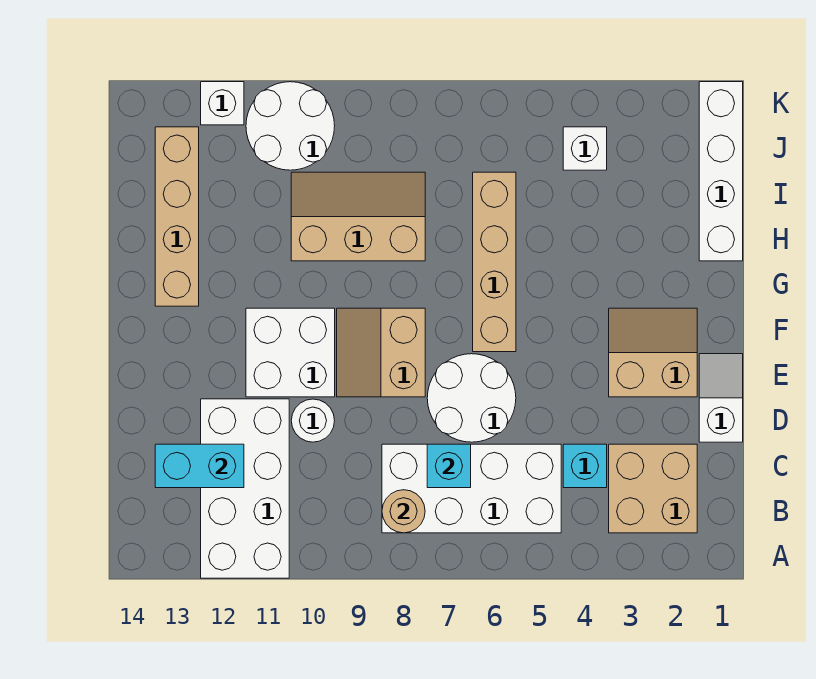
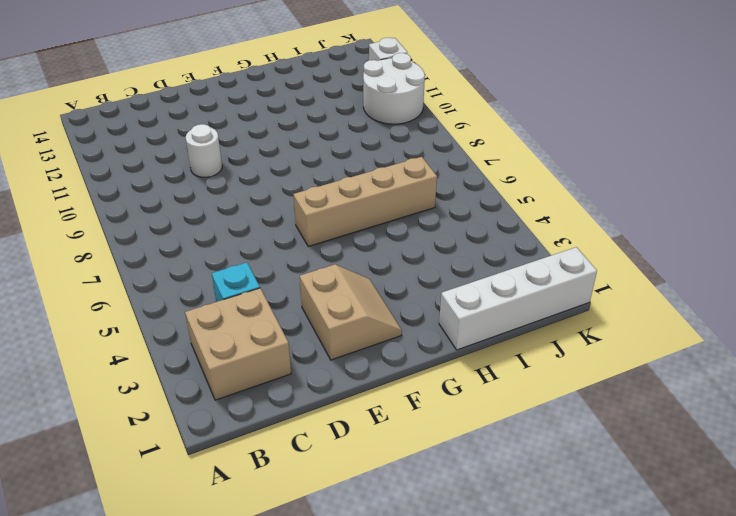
none -> white brick A11:D12 level 1
none -> white brick B5:C8 level 1
none -> white slope D1:E1 level 1 top D

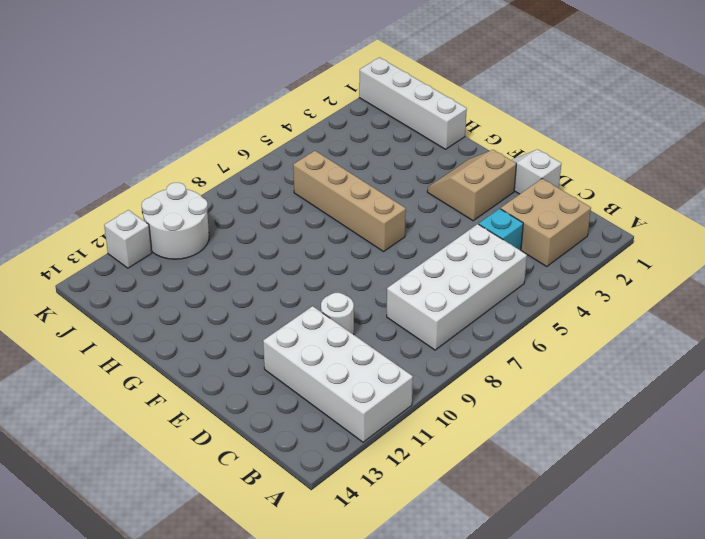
none -> white round brick D6:E7 level 1
none -> tan slope E8:F9 level 1 top 8
none -> white brick E10:F11 level 1

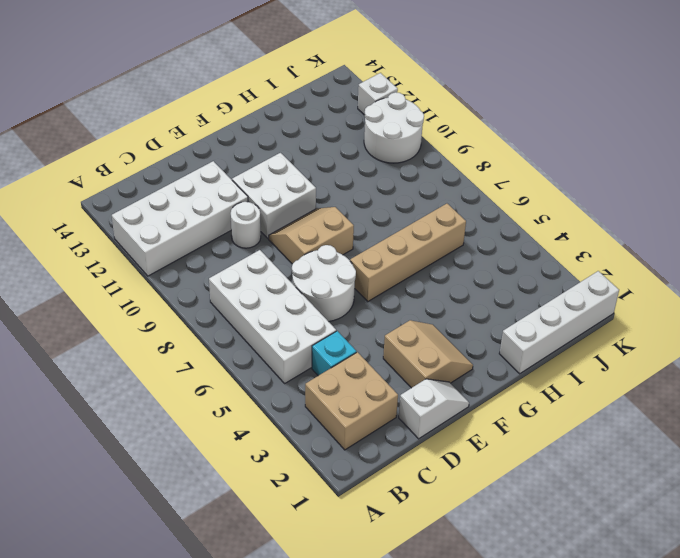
none -> tan brick G13:J13 level 1
none -> tan slope H8:I10 level 1 top H
none -> white brick J4 level 1

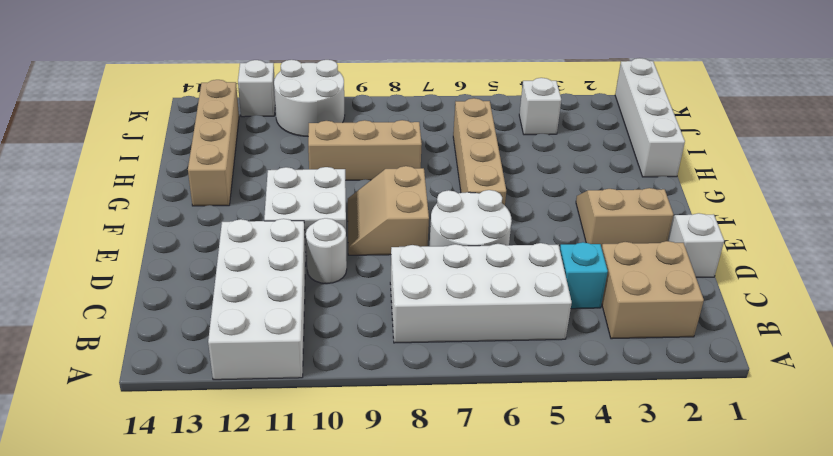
none -> tan round brick B8 level 2
none -> cyan brick C7 level 2
none -> cyan brick C12:C13 level 2

